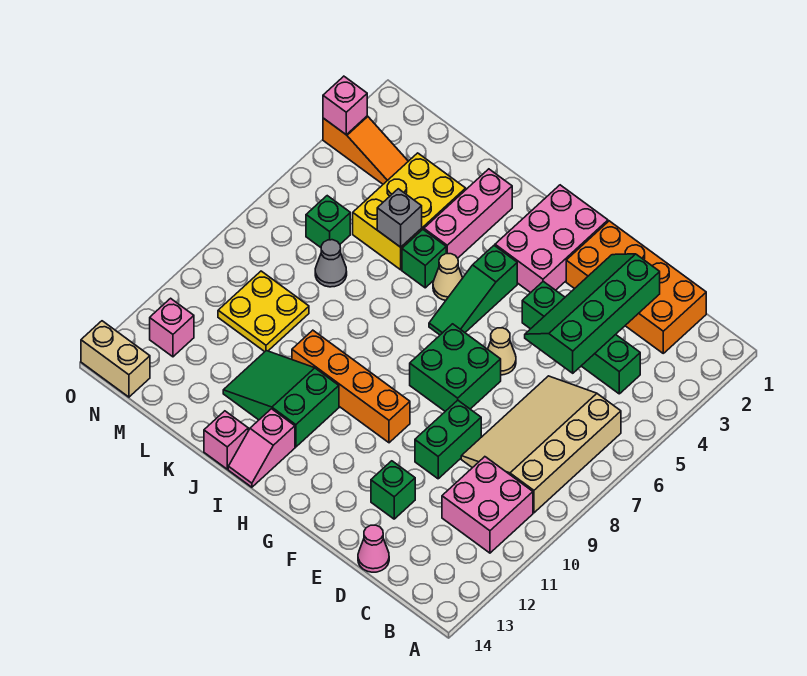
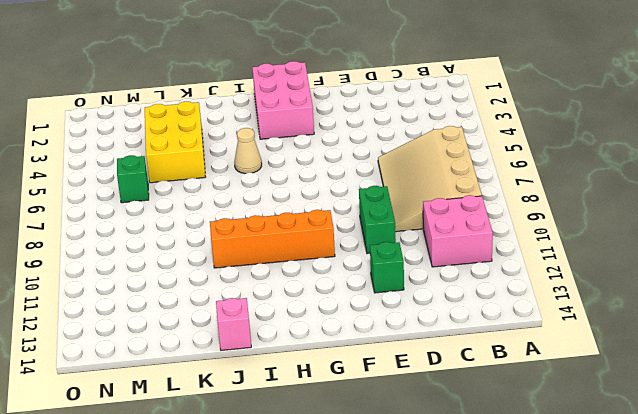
none -> orange brick C1:F2 level 1
none -> green brick C4:F4 level 1
none -> pink cone D14 level 1

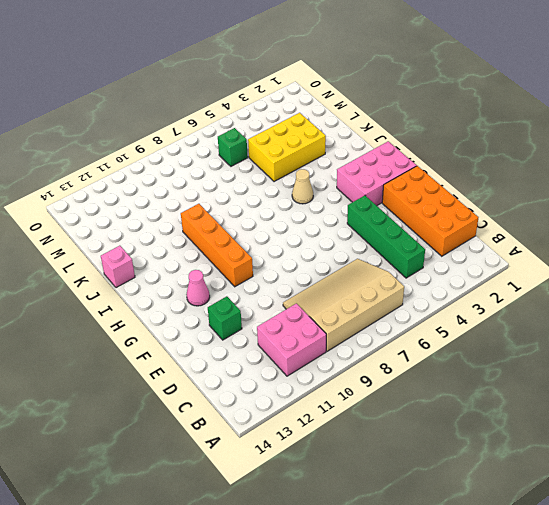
pink cone G12 level 1 -> pink cone D14 level 1
none -> green brick E9:E10 level 1
none -> tan cone F6 level 1
none -> green brick F7:G8 level 1

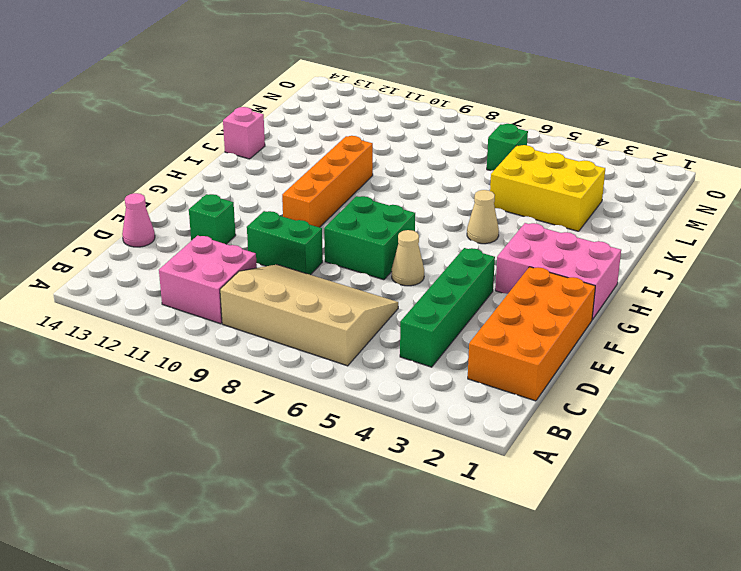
none -> green slope H4:H6 level 1 top 4
none -> green slope I11:K12 level 1 top I
none -> pink slope I13:I14 level 1 top 13

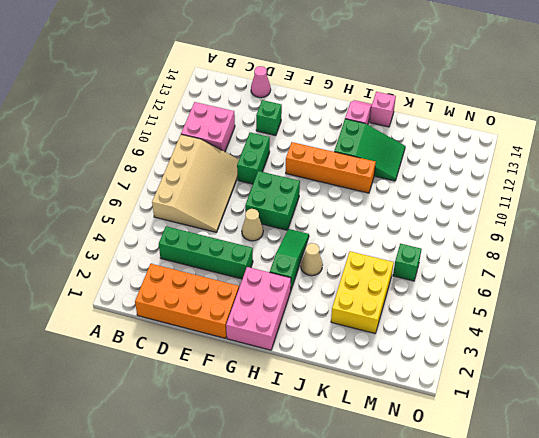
none -> pink brick J2:J4 level 1
none -> green brick J5 level 1
none -> grey cone L7 level 1

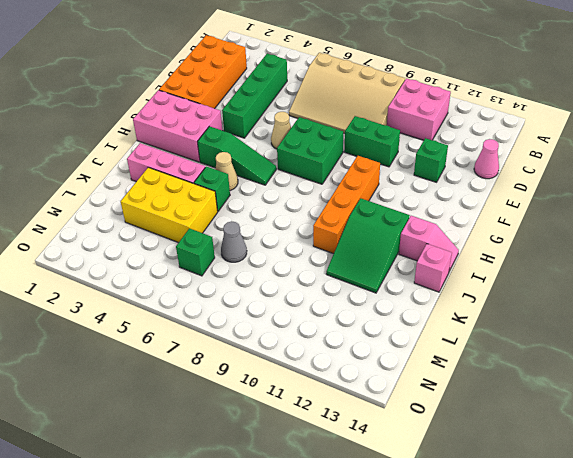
none -> yellow plate L9:M10 level 1
none -> orange slope M3:O3 level 1 top O
none -> pink brick N12 level 1

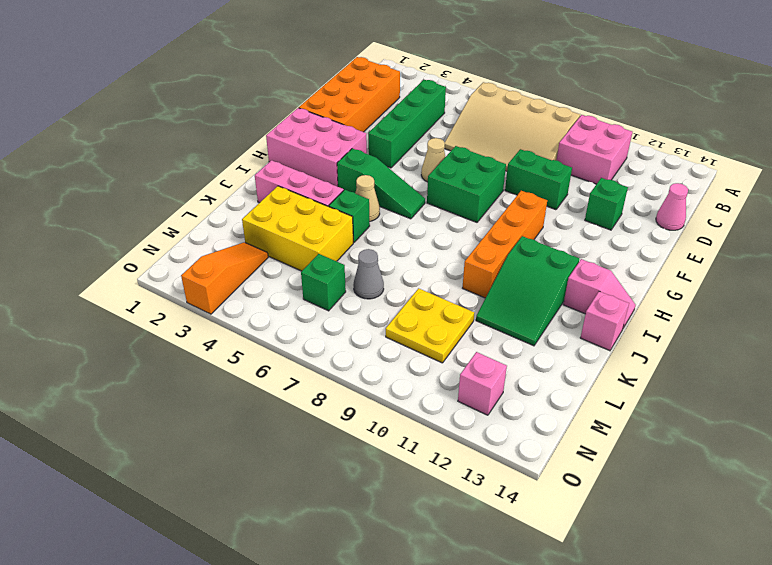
none -> tan brick N14:O14 level 1
none -> green slope D2:E5 level 2 top D
none -> grey brick K5 level 2

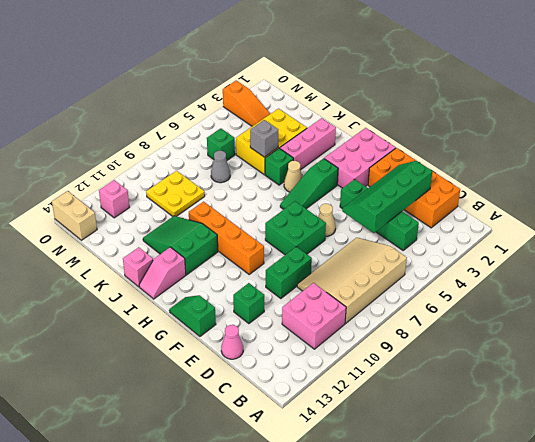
green slope F14:G14 level 1 top F -> none
none -> pink brick O3 level 2

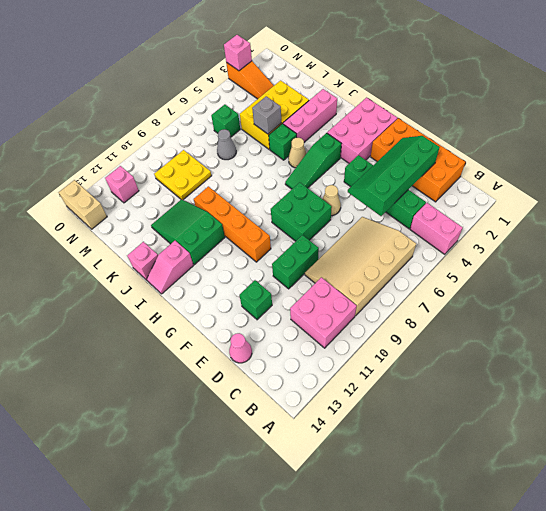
pink brick A4:B4 level 1 -> none

